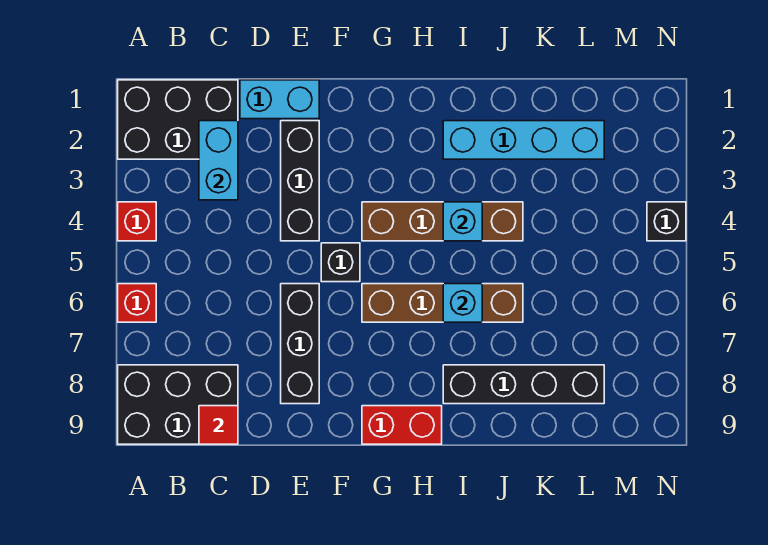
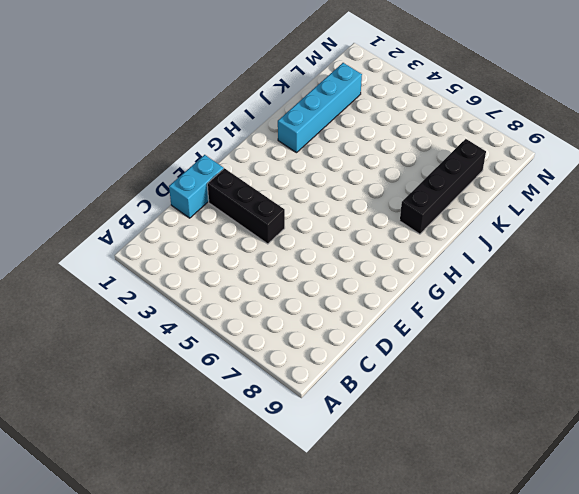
none -> black brick A1:C2 level 1
none -> red brick A4 level 1
none -> red brick A6 level 1

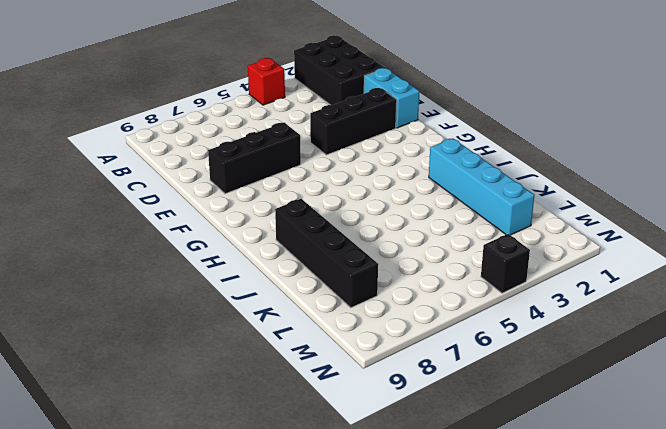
none -> red brick A6 level 1
none -> black brick A8:C9 level 1
none -> black brick F5 level 1

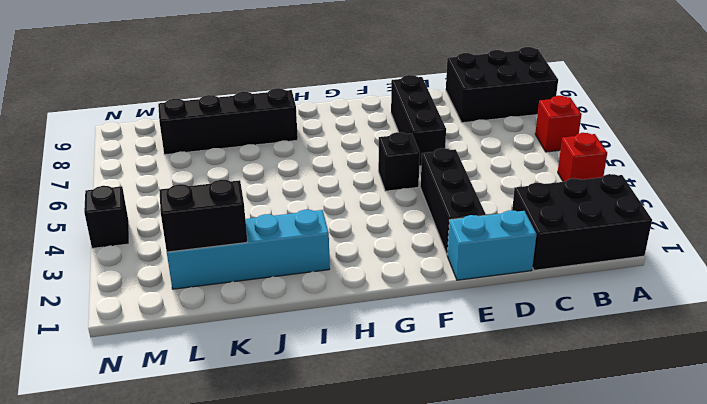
black brick K2:L2 level 2 -> none
none -> brown brick G4:J4 level 1
none -> brown brick G6:J6 level 1
none -> red brick G9:H9 level 1

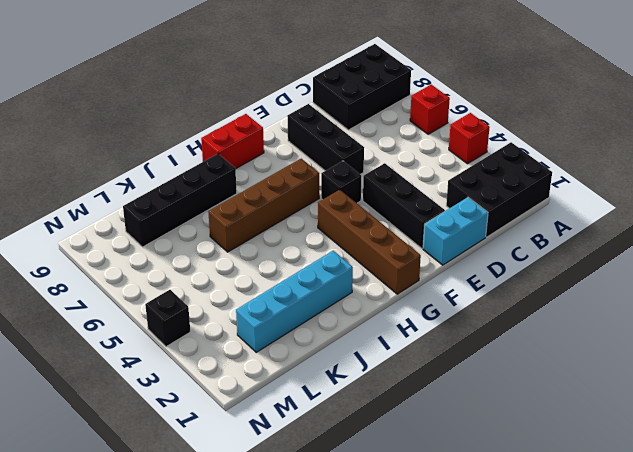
brown brick G1:G4 level 1 -> brown brick G4:J4 level 1
none -> cyan brick C2:C3 level 2
none -> red tile C9 level 2
none -> cyan brick I4 level 2

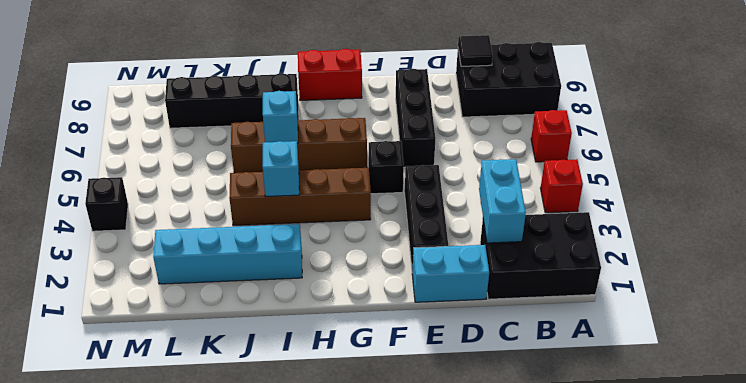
black tile C9 level 2 -> red tile C9 level 2

